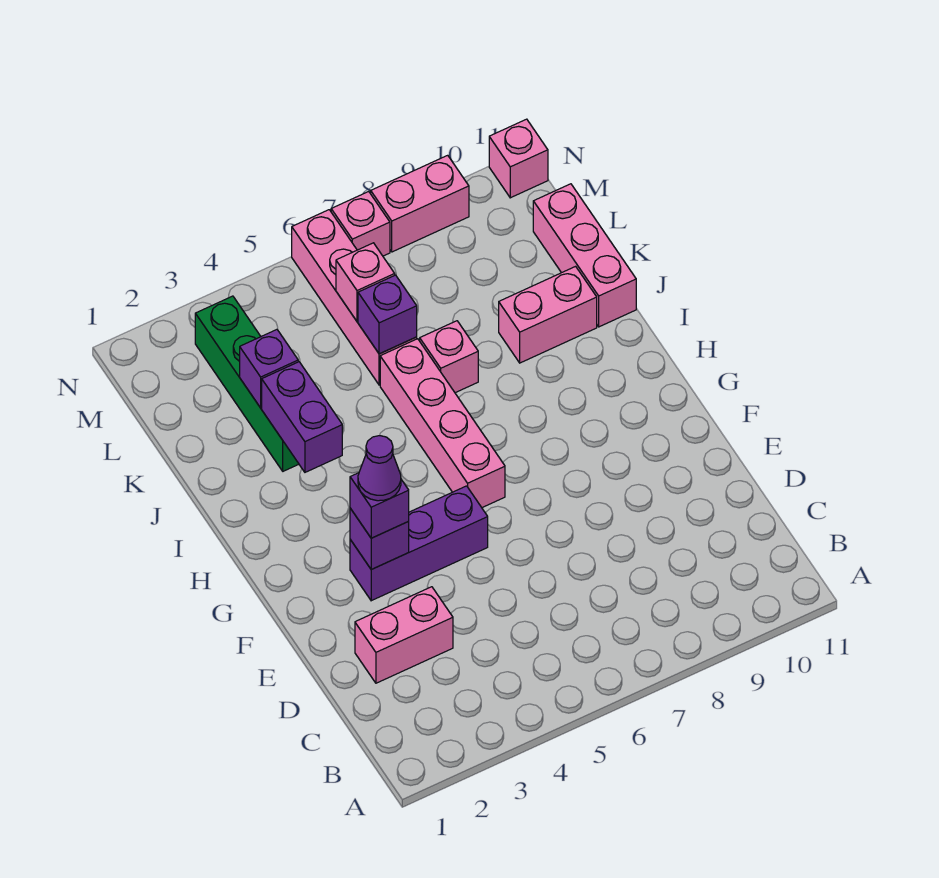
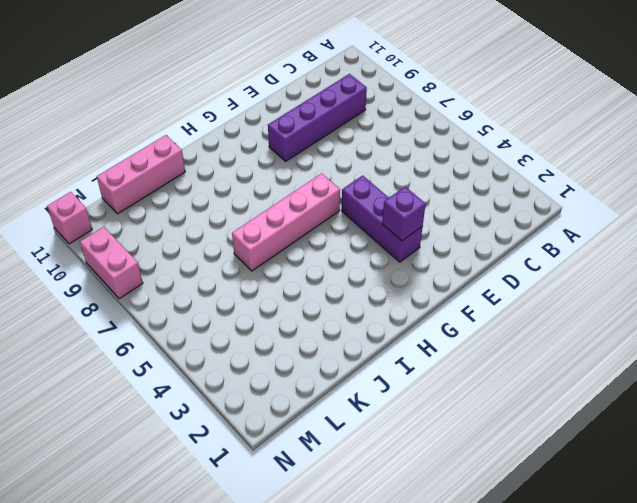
purple brick C9:F9 level 1 -> none
none -> pink brick D2:D3 level 1
none -> green brick J3:M3 level 1
none -> pink brick J7 level 1

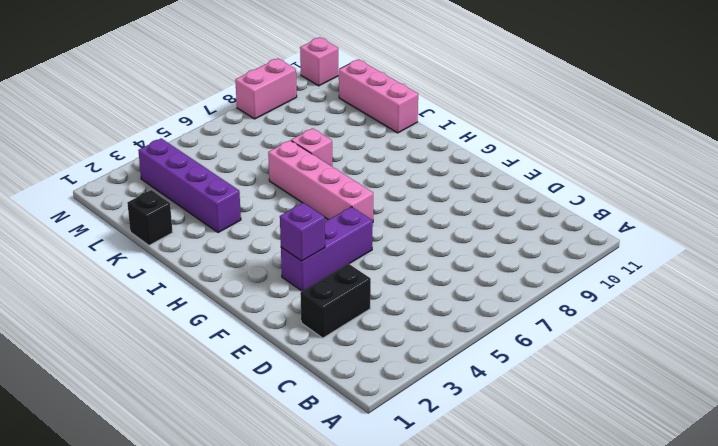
black brick D2:D3 level 1 -> pink brick D2:D3 level 1
purple brick J3:M3 level 1 -> green brick J3:M3 level 1
black brick K1 level 1 -> none
none -> pink brick J9:J10 level 1
none -> pink brick K6:N6 level 1
none -> pink brick N7 level 1

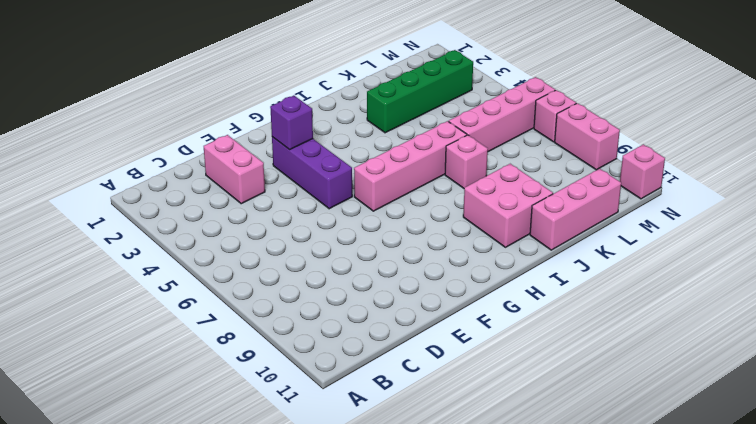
pink brick I9:J10 level 1 -> pink brick J9:J10 level 1
none -> purple brick I3:J3 level 2
none -> purple brick K3 level 2
none -> purple brick K6 level 2

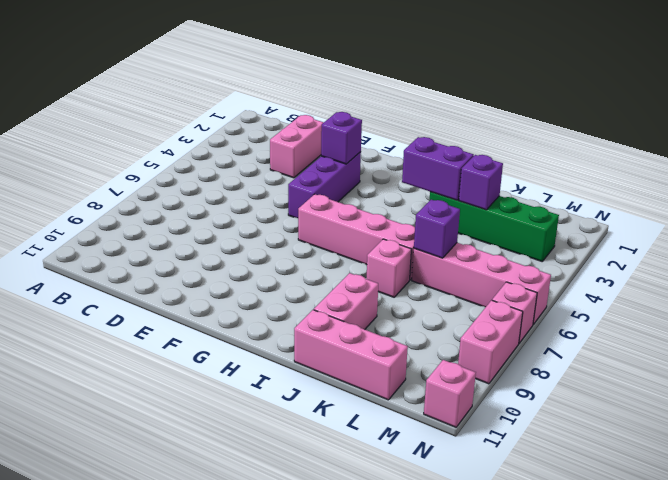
none -> pink brick L6 level 2
none -> purple brick F3 level 3
none -> purple cone F3 level 4

